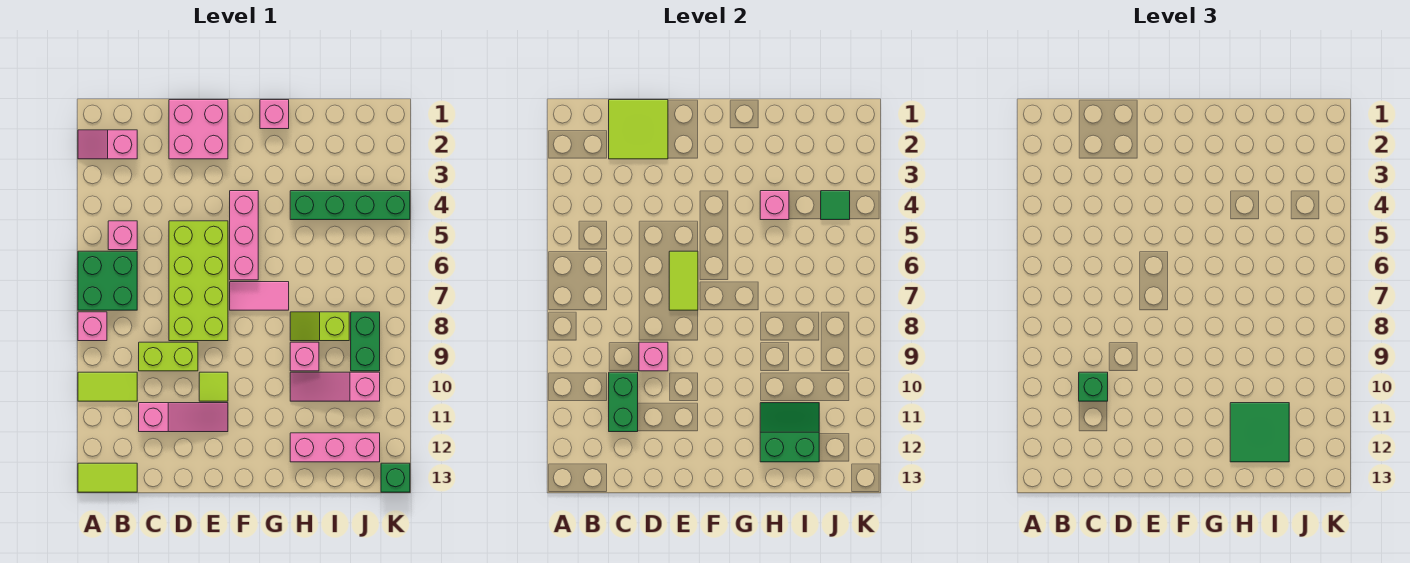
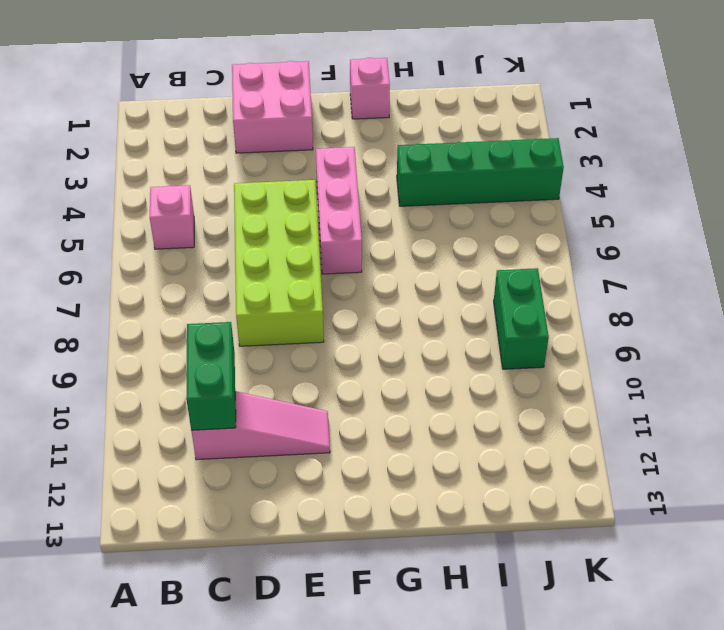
none -> pink slope A2:B2 level 1 top B
none -> green brick A6:B7 level 1
none -> pink brick A8 level 1
none -> lime tile A10:B10 level 1

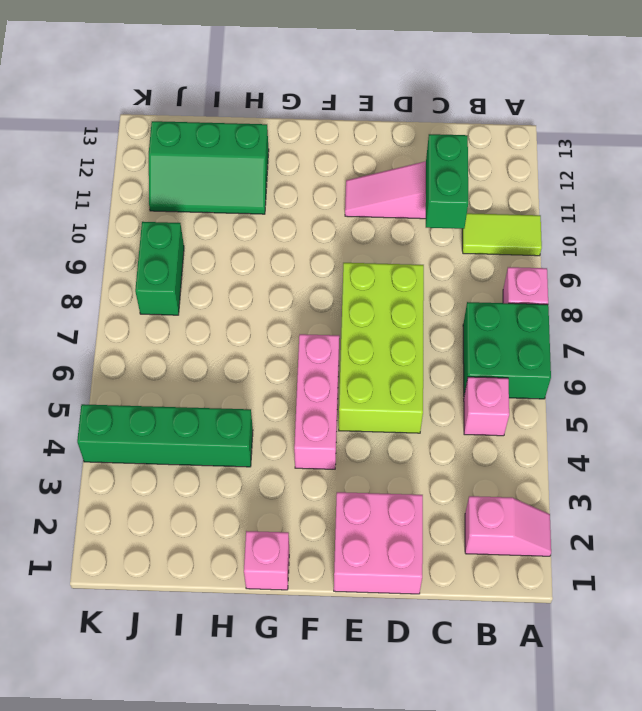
green slope H11:J12 level 1 top 12 -> pink brick H12:J12 level 1
none -> lime tile A13:B13 level 1
none -> lime brick C9:D9 level 1
none -> lime tile E10 level 1
none -> pink tile F7:G7 level 1

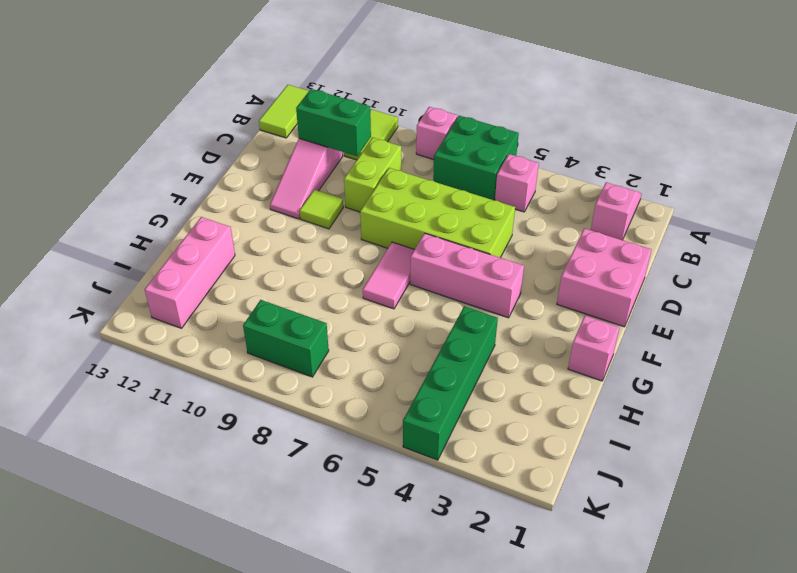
none -> lime slope H8:I8 level 1 top I
none -> pink brick H9 level 1
none -> pink slope H10:J10 level 1 top J
none -> green brick K13 level 1

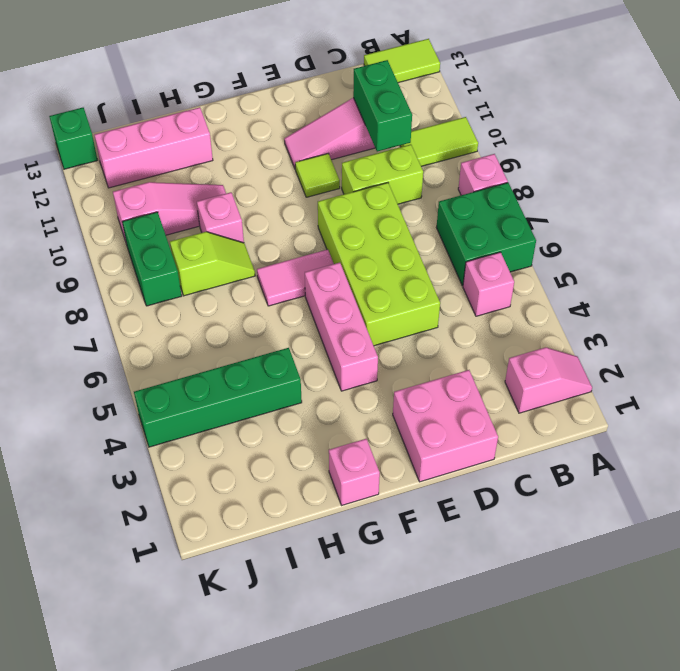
none -> lime tile C1:D2 level 2
none -> pink brick D9 level 2
none -> lime tile E6:E7 level 2
none -> pink brick H4 level 2

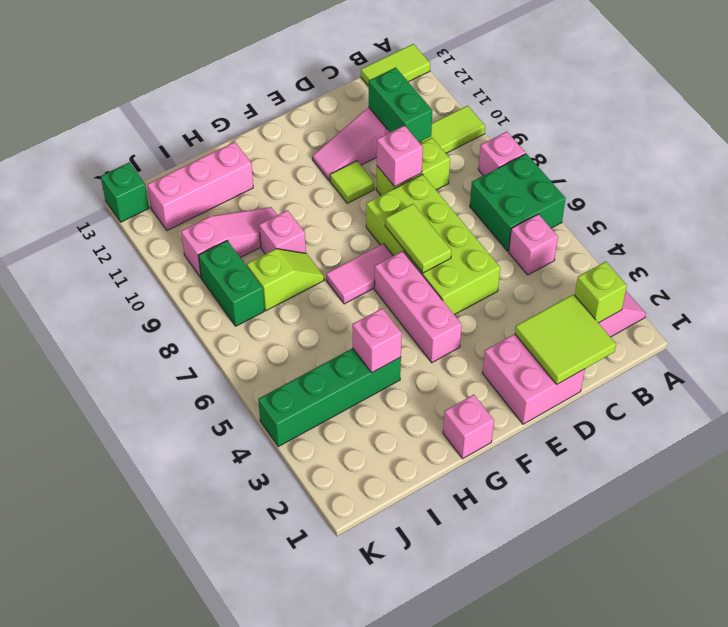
lime brick B2 level 2 -> none
none -> green slope H11:I12 level 2 top 12
none -> green tile J4 level 2
none -> green brick C10 level 3
none -> green tile H11:I12 level 3

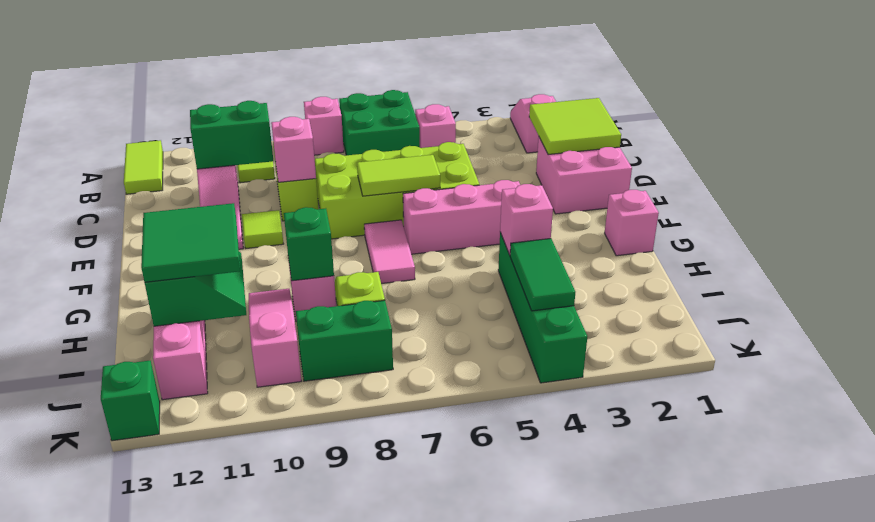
green brick H9 level 2 -> green brick C10 level 3
green tile I4:J4 level 2 -> green tile J4 level 2

